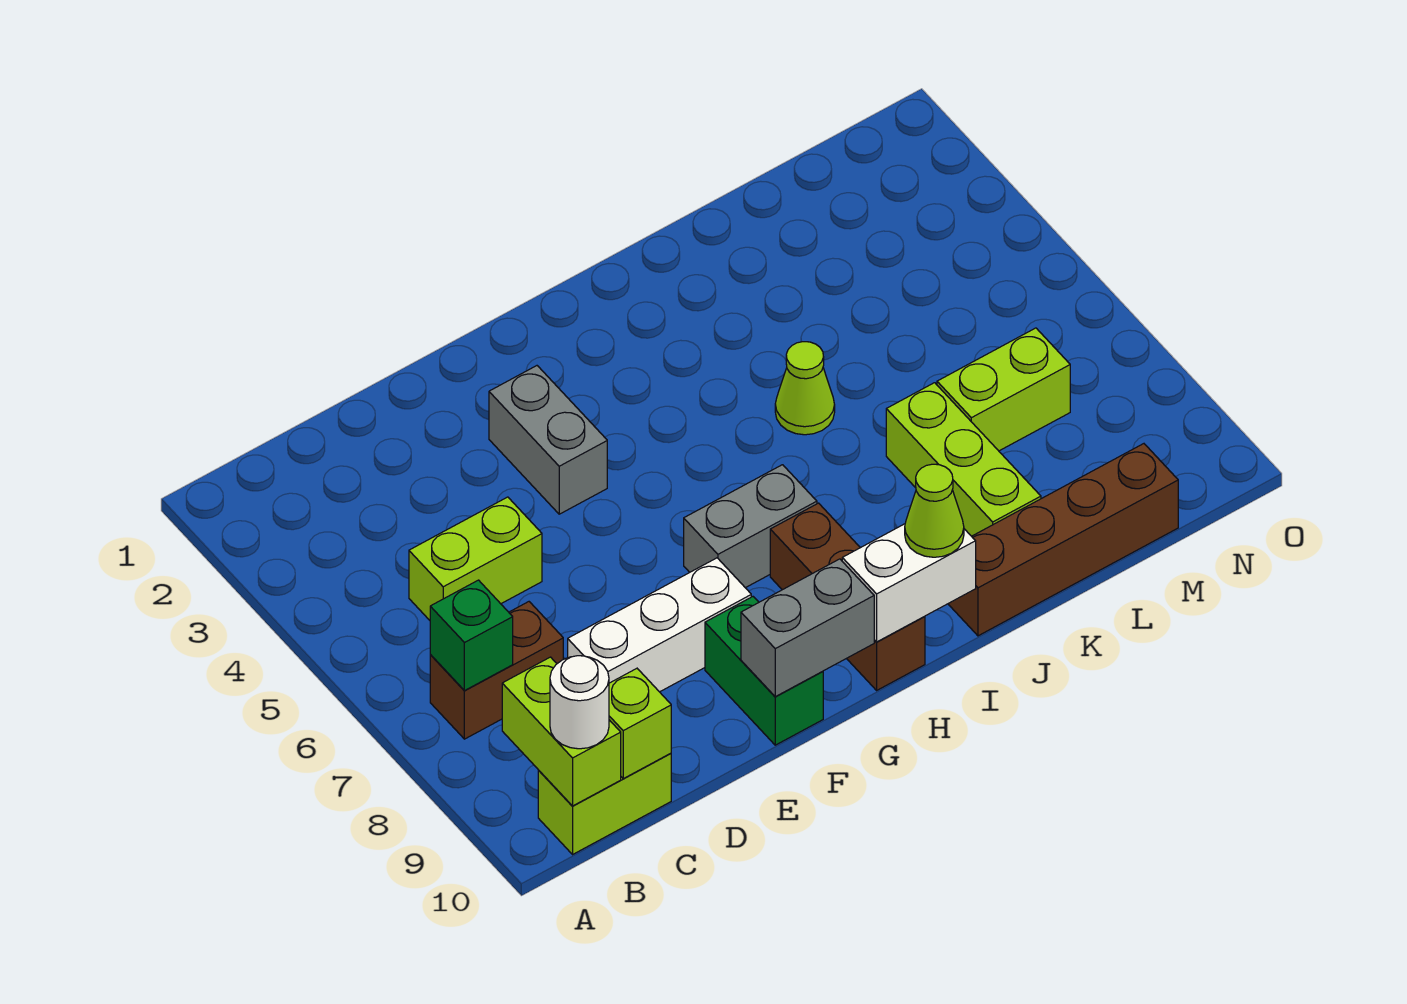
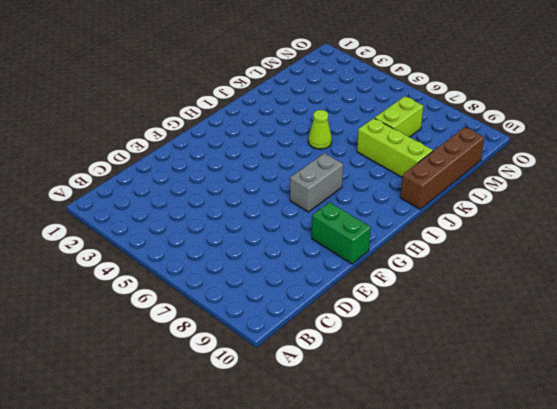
none -> brown brick B7:C7 level 1
none -> lime brick B10:C10 level 1
none -> lime brick C5:D5 level 1

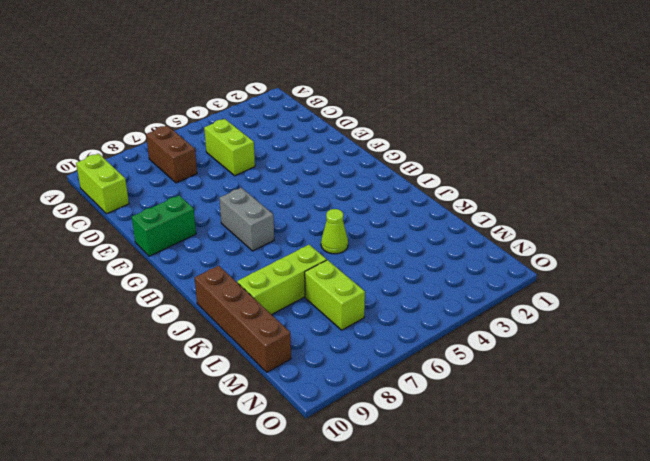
none -> white brick D8:F8 level 1
none -> grey brick F3:F4 level 1
none -> brown brick H8:H10 level 1

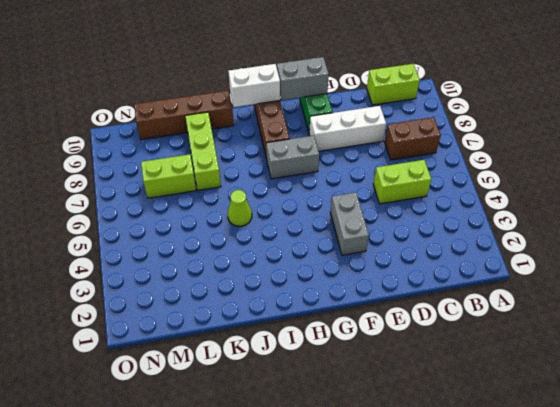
none -> green brick B7 level 2
none -> lime brick B9:B10 level 2
none -> lime brick C10 level 2

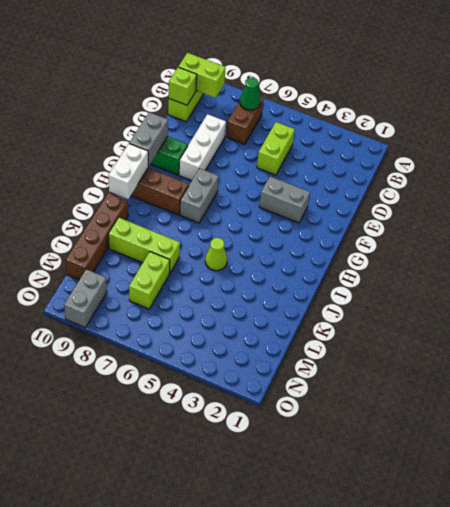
green cone B7 level 2 -> green brick B7 level 2
grey brick N9:O9 level 1 -> none
none -> white round brick B10 level 3
none -> lime cone I10 level 3

